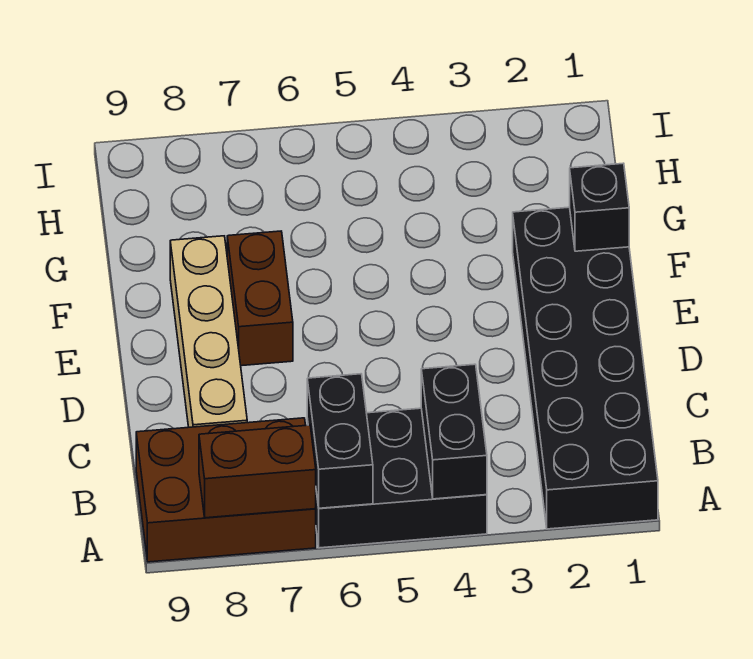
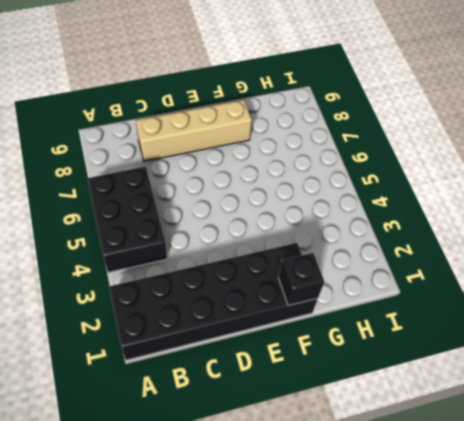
none -> brown brick A7:B9 level 1
none -> brown brick E7:F7 level 1

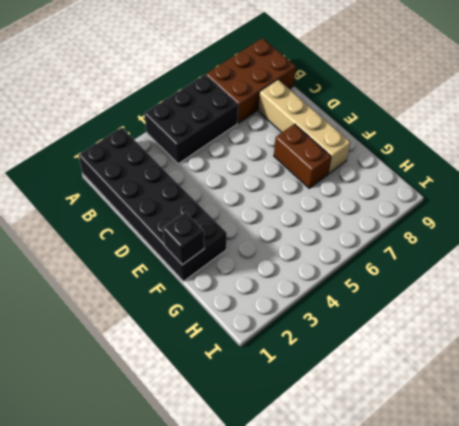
none -> black brick A4:B4 level 2
none -> black brick A6:B6 level 2

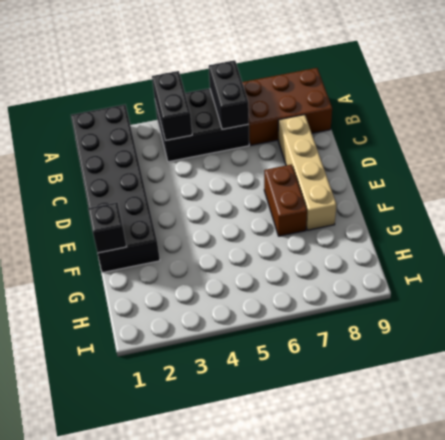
none -> brown brick A7:A8 level 2

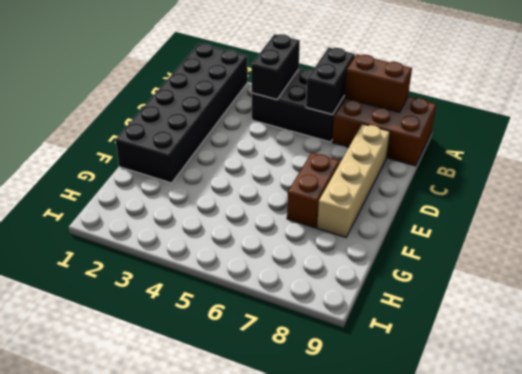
none -> black brick F1 level 2

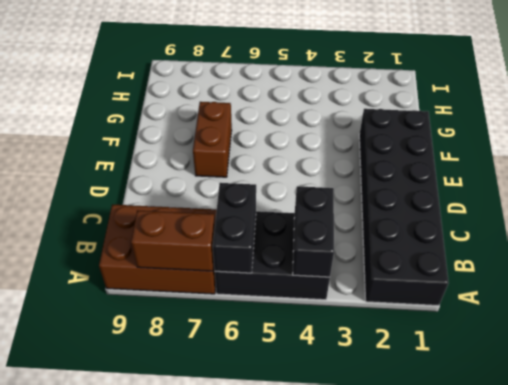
none -> tan brick C8:F8 level 1
none -> black brick F1 level 2

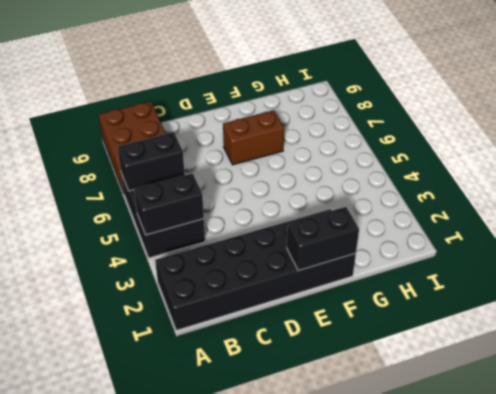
black brick E1:F1 level 2 -> black brick F1 level 2
none -> tan brick C8:F8 level 1
none -> brown brick A7:A8 level 2

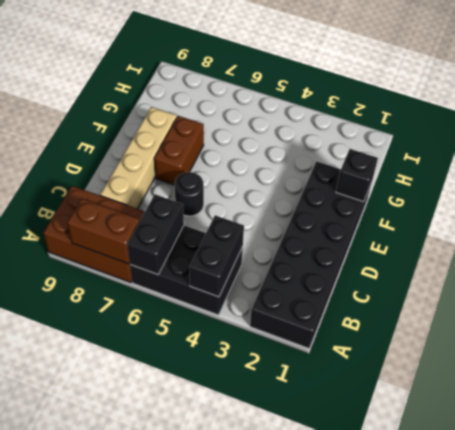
black round brick D6 level 1 -> none

